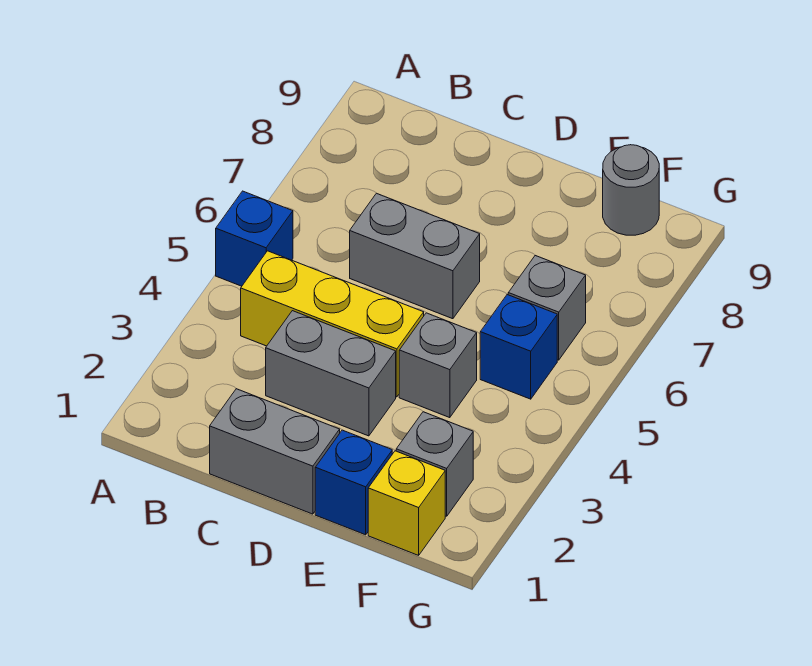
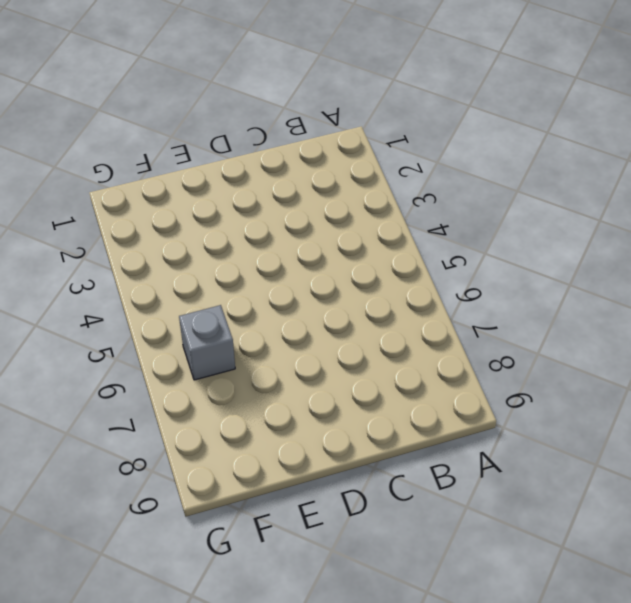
none -> blue brick A5 level 1
none -> yellow brick B4:D4 level 1
none -> grey brick C1:D1 level 1

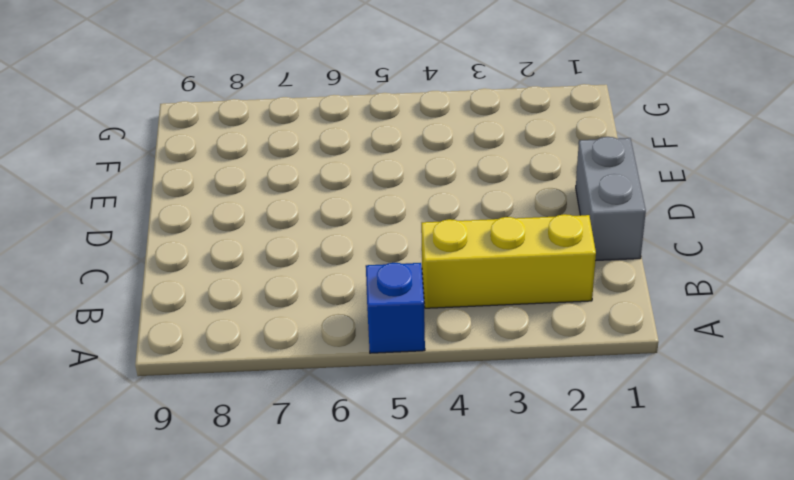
yellow brick B2:B4 level 1 -> yellow brick B4:D4 level 1
none -> grey brick C3:D3 level 1
none -> grey brick C6:D6 level 1
none -> blue brick E1 level 1

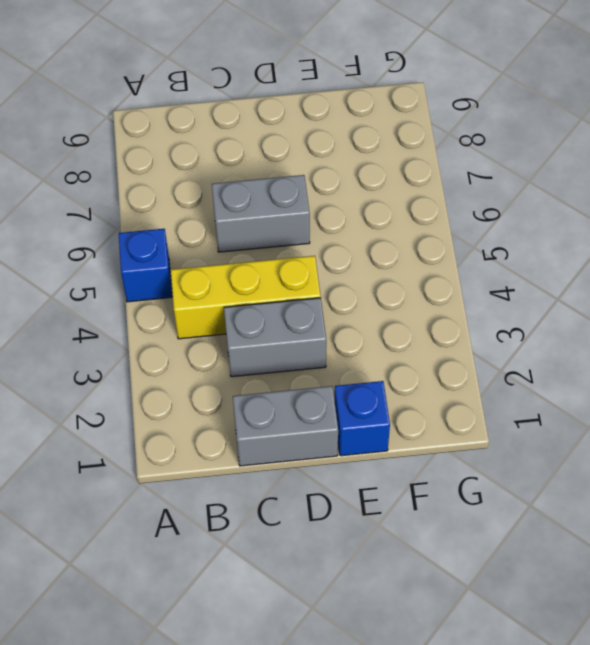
none -> grey brick E4 level 1
none -> yellow brick F1 level 1
none -> grey brick F2 level 1

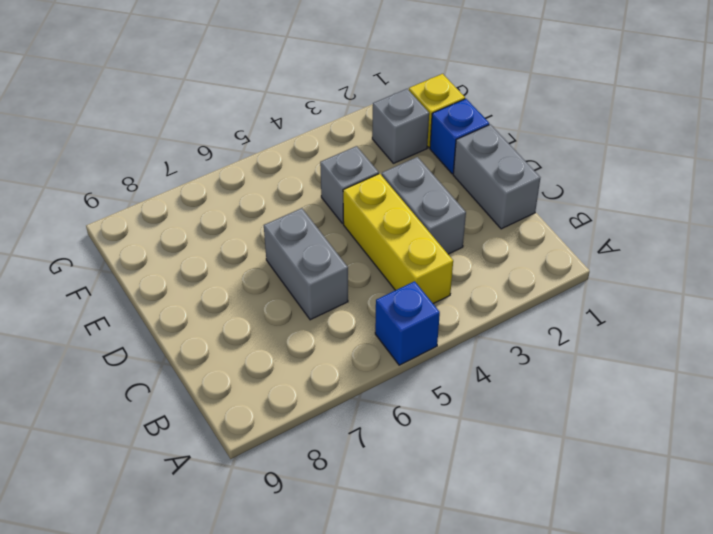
none -> blue brick F5 level 1
none -> grey brick F6 level 1
none -> grey round brick F9 level 1

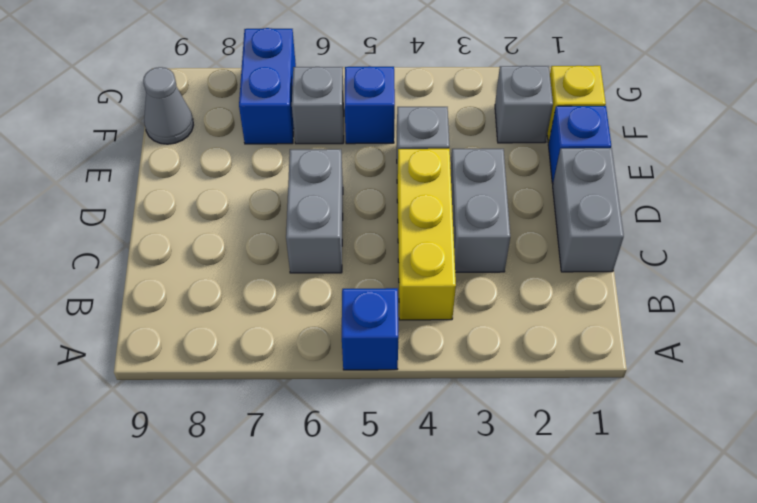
blue brick F7:G7 level 1 -> none
grey cone F9 level 1 -> grey round brick F9 level 1

